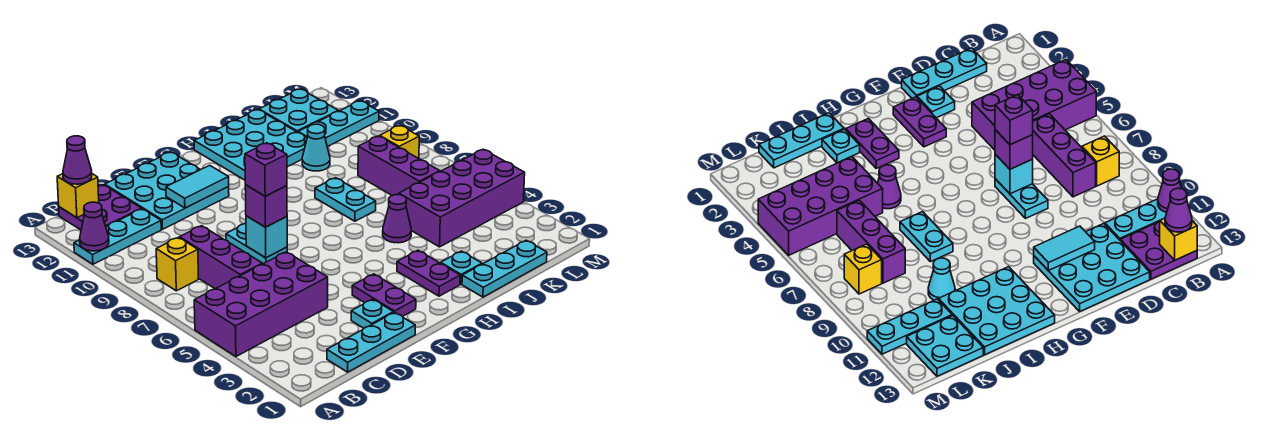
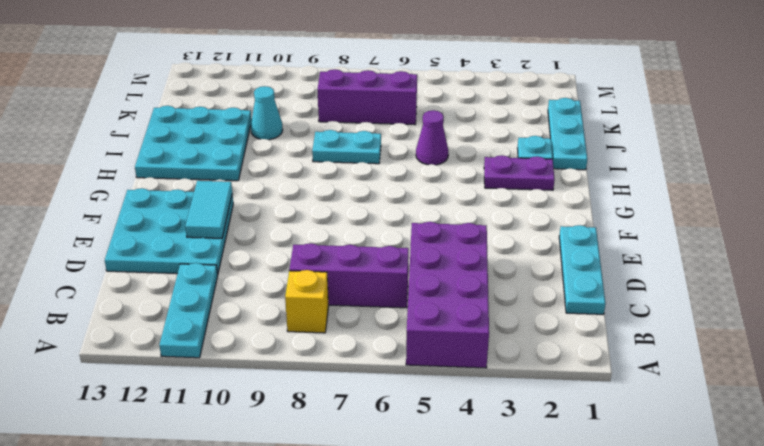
none -> purple plate B12:C13 level 1
none -> cyan plate E2 level 1
none -> cyan plate E7:E8 level 1

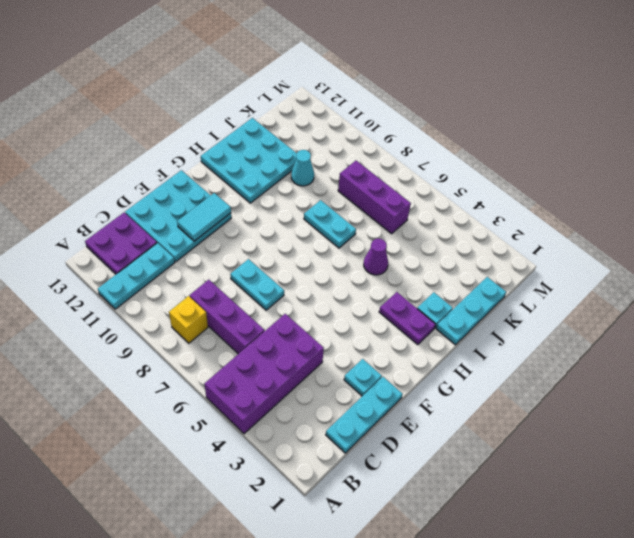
none -> purple plate F2:F3 level 1
none -> purple brick J4:M5 level 1
none -> cyan plate K11:M11 level 1

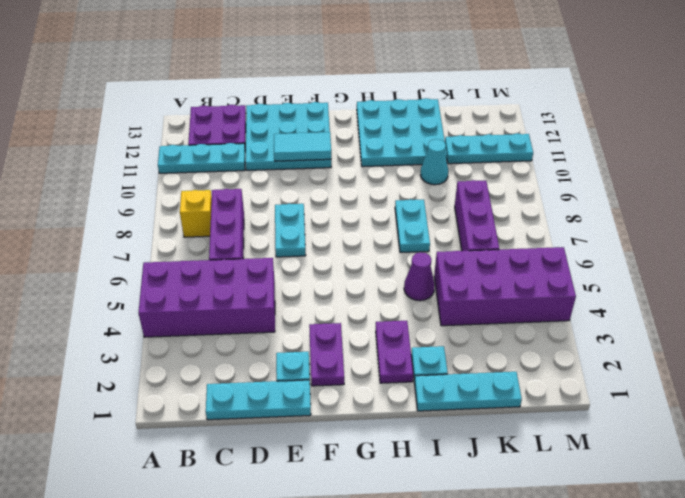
none -> cyan plate K12:L13 level 1
none -> yellow brick L8 level 1
none -> purple cone A11 level 2

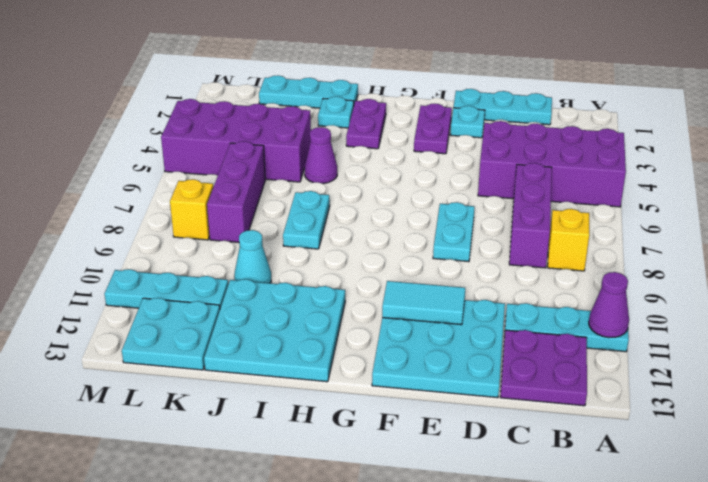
none -> yellow brick B13 level 2
none -> cyan brick E7 level 2
none -> purple cone B13 level 3

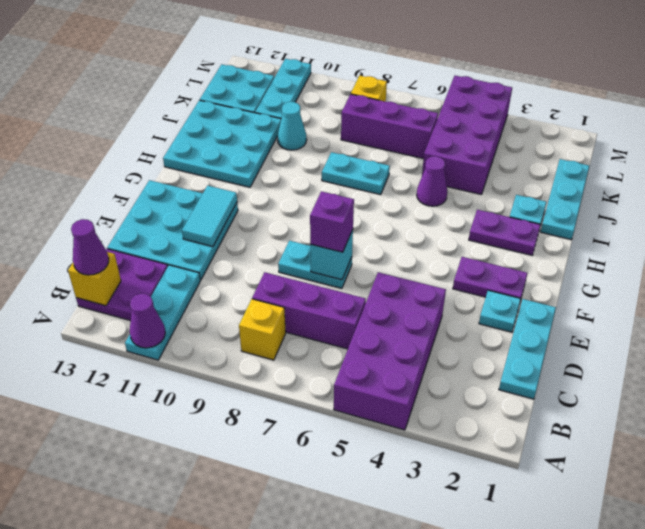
none -> purple brick E7 level 4

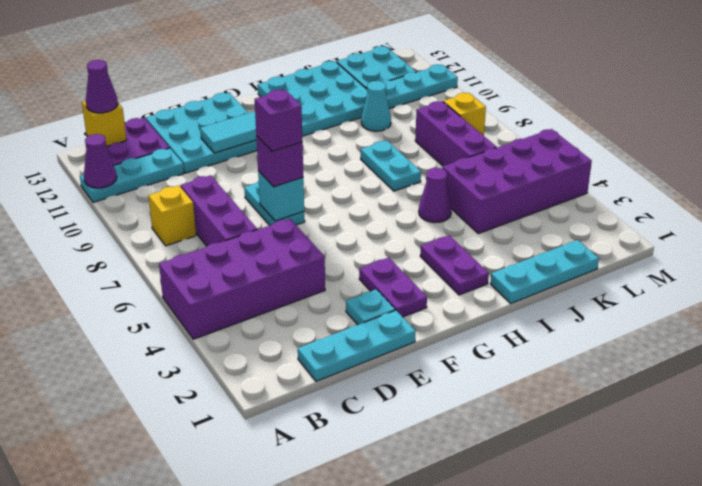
none -> cyan plate I2 level 1

